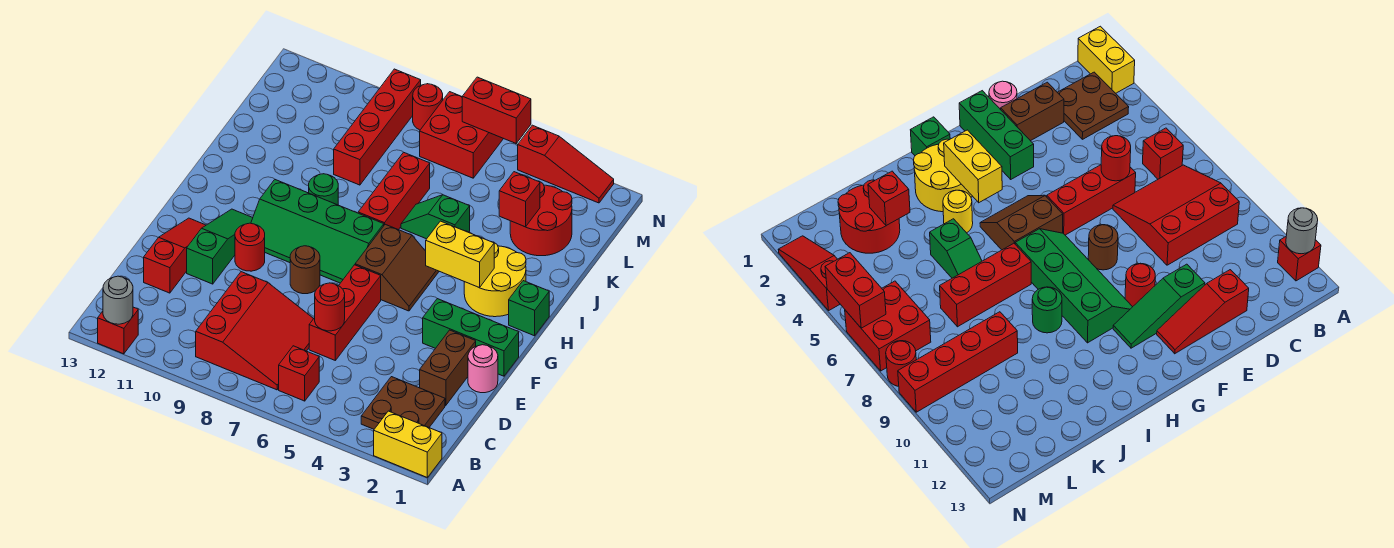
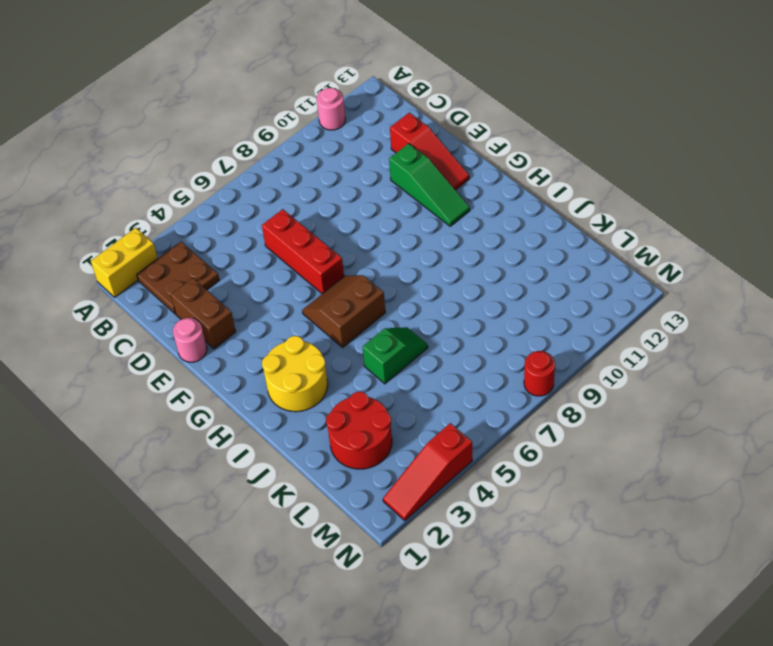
pink round brick A11 level 1 -> none
brown slope G5:H6 level 1 top H -> brown slope G5:H6 level 1 top 6
none -> red brick A12 level 1
none -> red brick B6 level 1
none -> red slope B7:D9 level 1 top 9
none -> green brick F1:F3 level 1

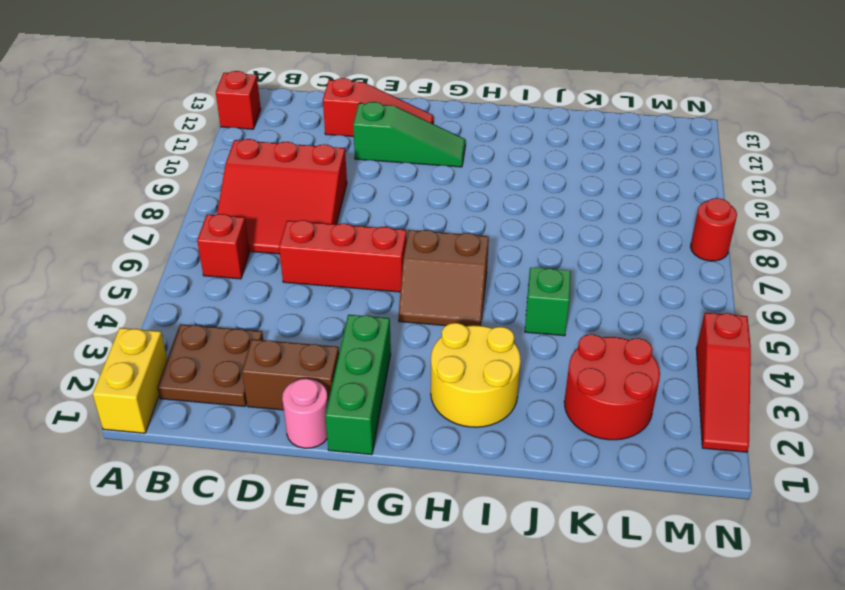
none -> brown round brick F8 level 1
none -> red round brick F10 level 1
none -> green slope G7:H10 level 1 top H
none -> green brick H1 level 1

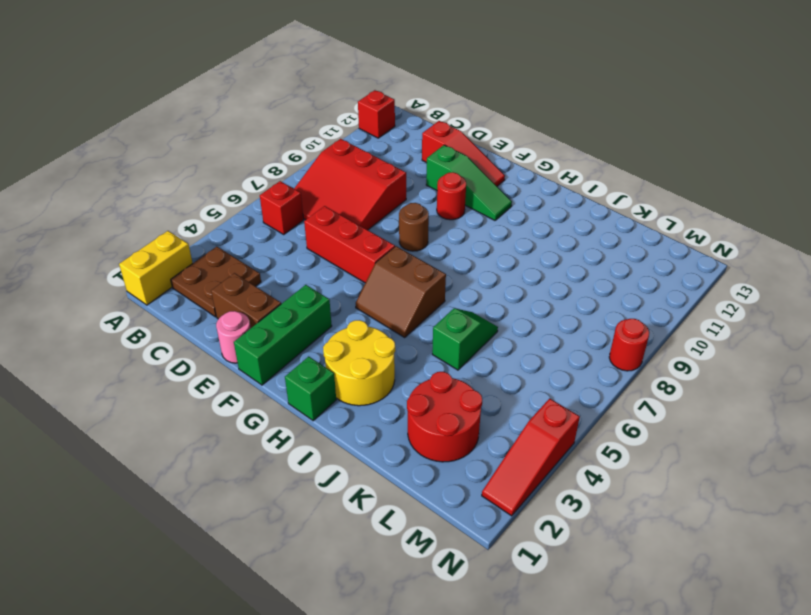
none -> green slope G7:H10 level 1 top H
none -> yellow round brick I4 level 1
none -> red brick I7:K7 level 1
none -> green round brick I9 level 1

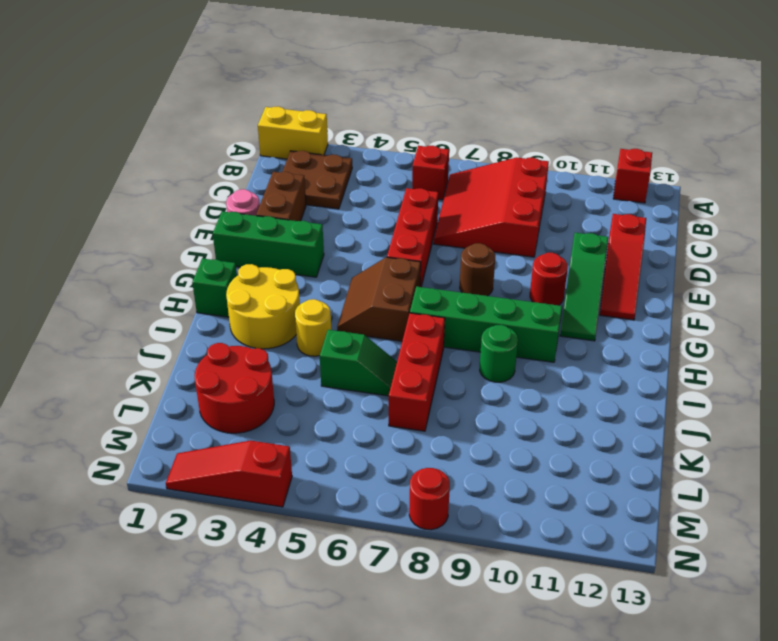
none -> red brick K9:N9 level 1
none -> red brick M6:N7 level 1
none -> grey round brick A12 level 2
none -> red round brick D6 level 2

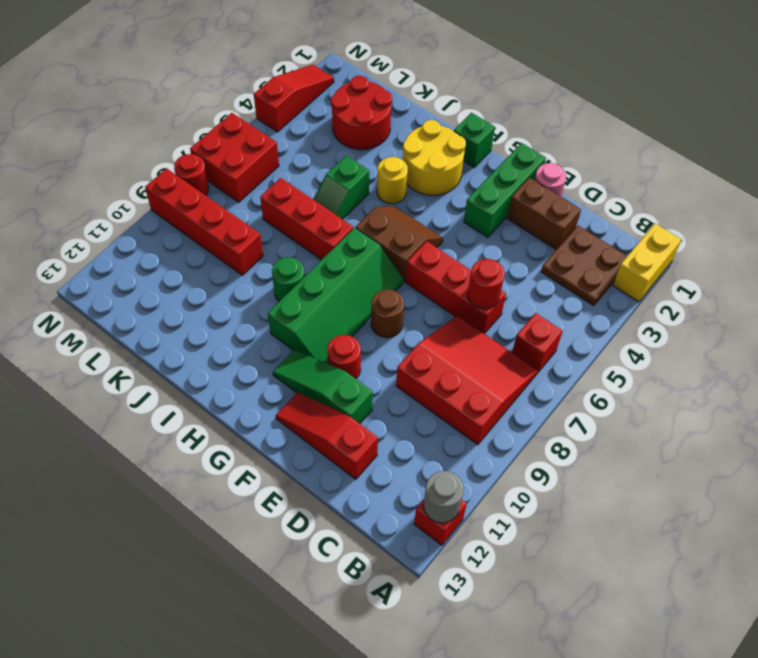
none -> yellow brick H3:H4 level 2
none -> red brick K3 level 2
none -> red brick N5:N6 level 2

